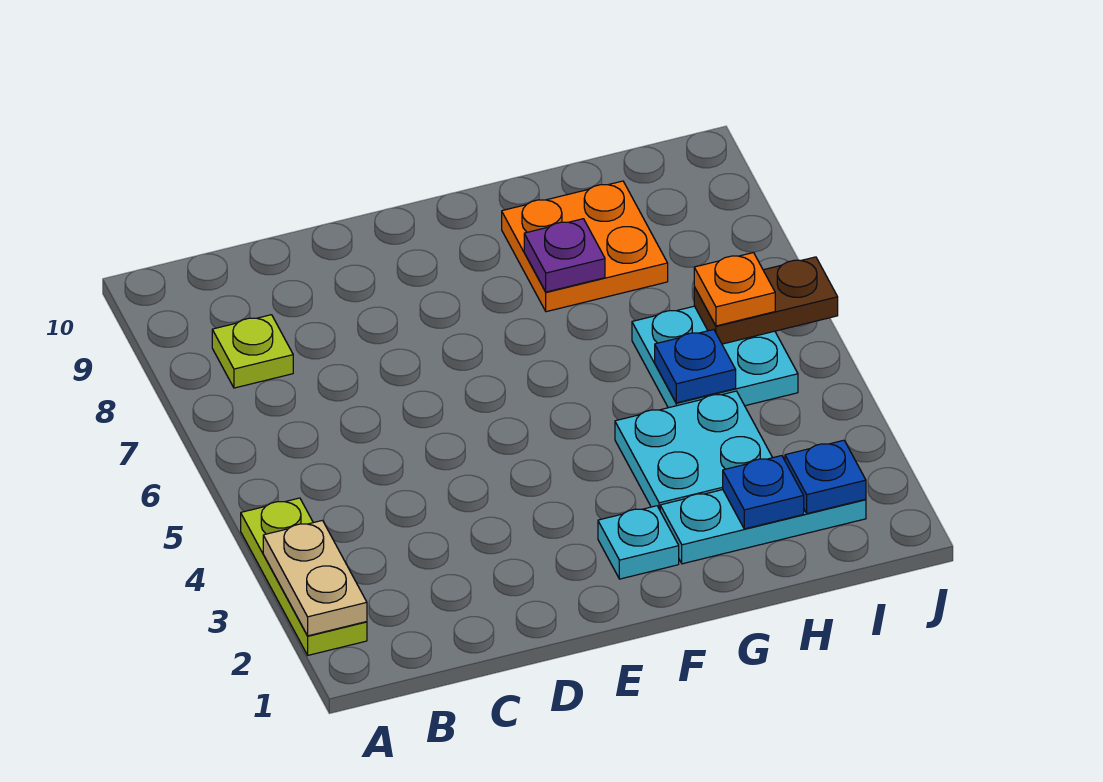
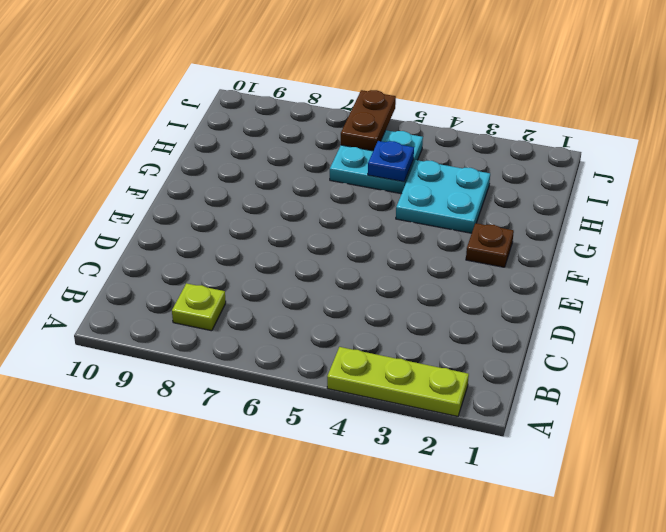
brown plate F2 level 1 -> cyan plate F2 level 1
none -> cyan plate G2:I2 level 1
none -> orange plate G8:H9 level 1
none -> tan plate A2:A3 level 2

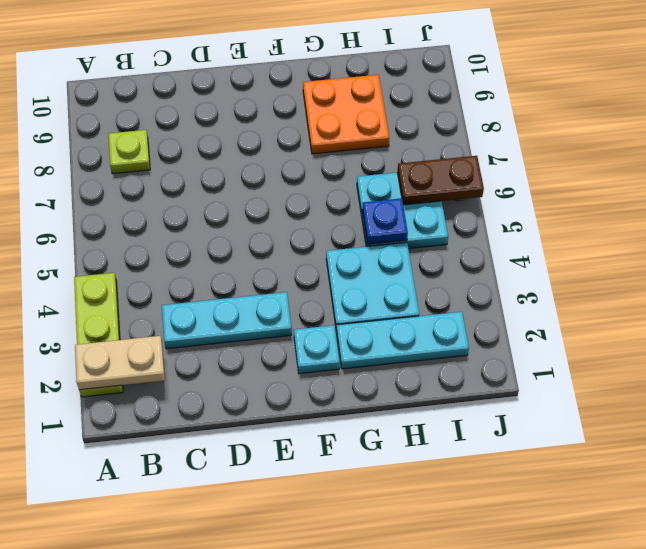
tan plate A2:B2 level 2 -> tan plate A2:A3 level 2
cyan plate C3:E3 level 1 -> none
none -> purple plate G8 level 2
none -> blue plate H2 level 2
none -> blue plate I2 level 2

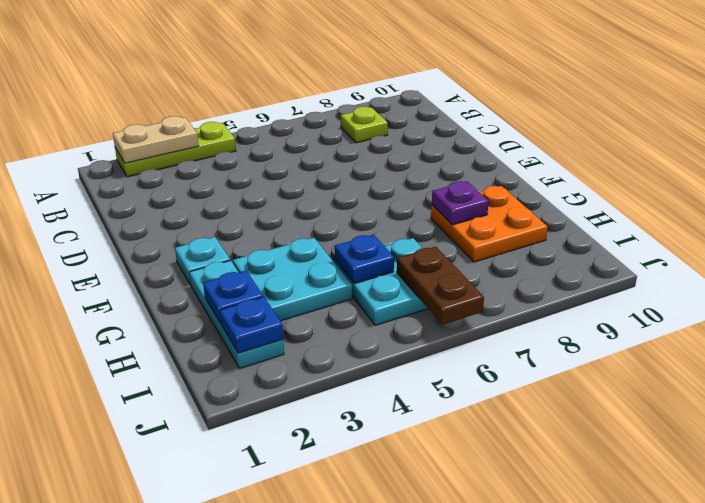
none -> orange plate I6 level 3

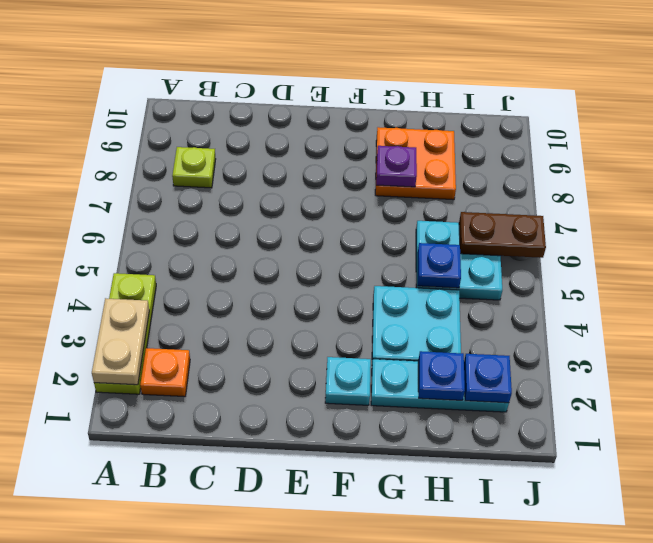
orange plate B2 level 1 -> orange plate I6 level 3

